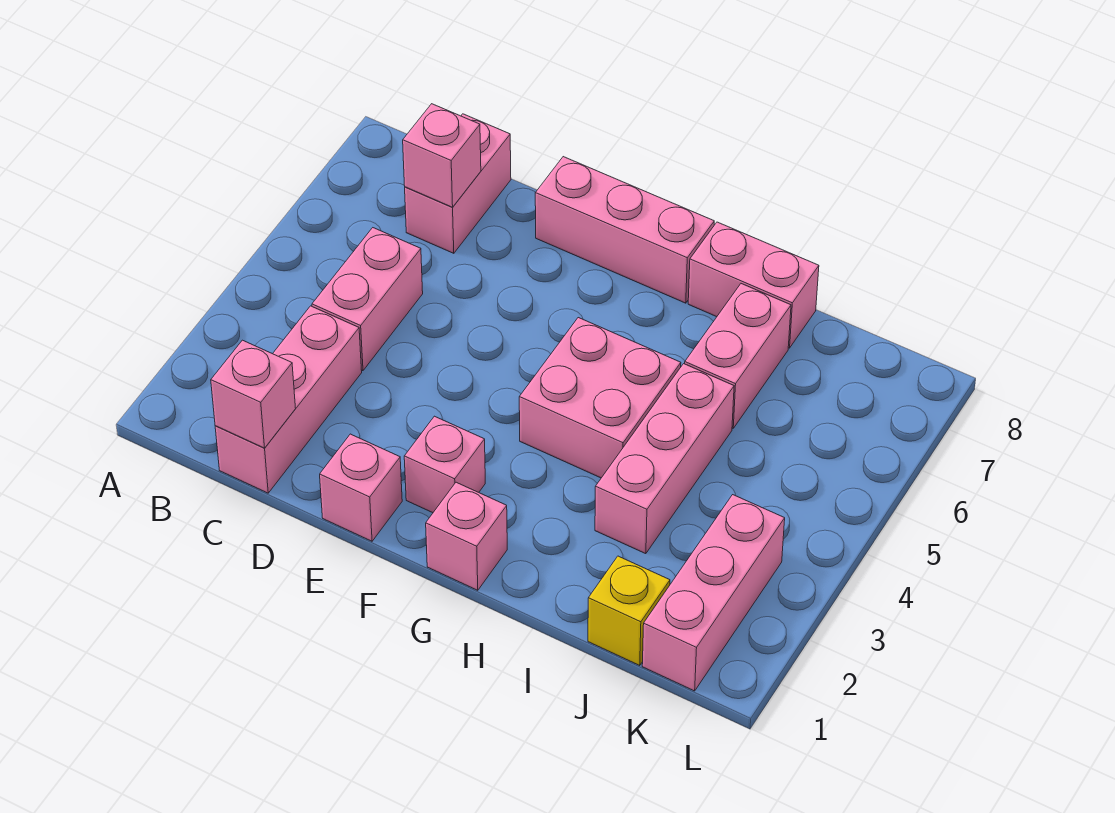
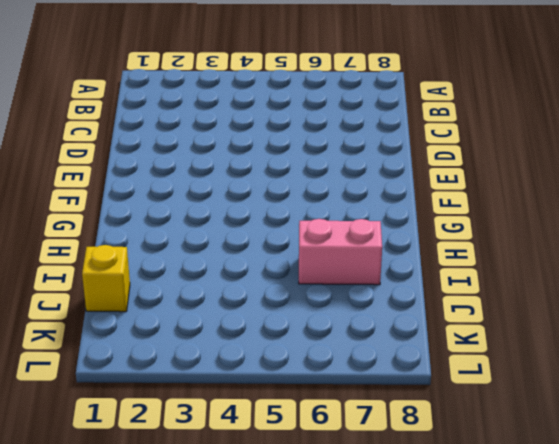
none -> pink brick C1:C3 level 1
none -> pink brick C4:C5 level 1
none -> pink brick C7:C8 level 1

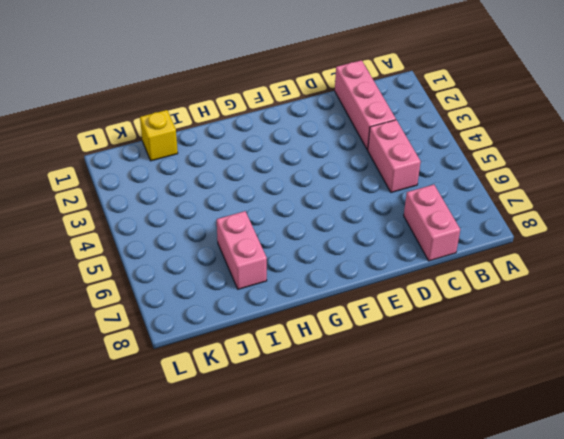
none -> pink brick E1 level 1
none -> pink brick E8:G8 level 1
none -> pink brick F2 level 1

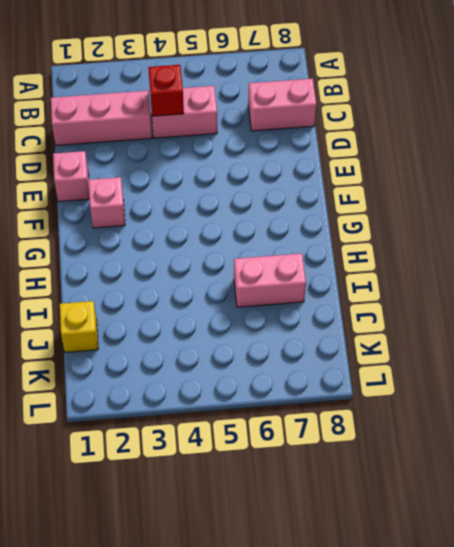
red brick C4 level 2 -> none
none -> pink brick E8:G8 level 1
none -> pink brick G1 level 1
none -> pink brick G4:H5 level 1

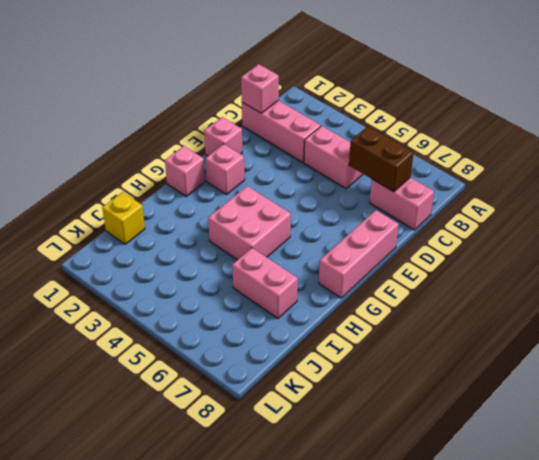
brown brick C6:C7 level 2 -> pink brick C7 level 2
none -> pink brick H8:I8 level 1
none -> pink brick I3:I5 level 1
none -> pink brick K1:K3 level 1

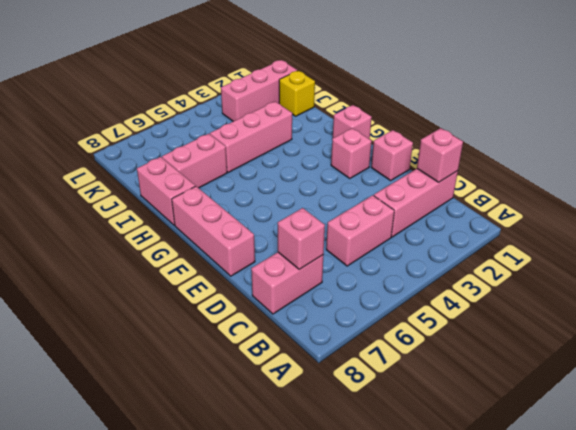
none -> pink brick G4:H5 level 1

